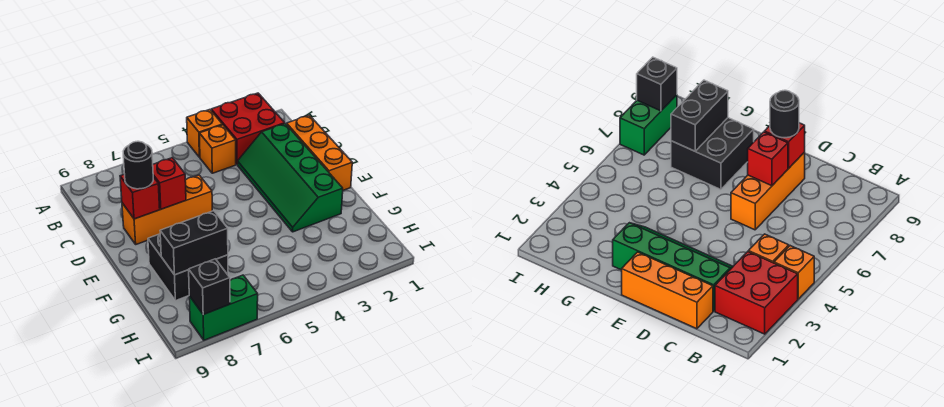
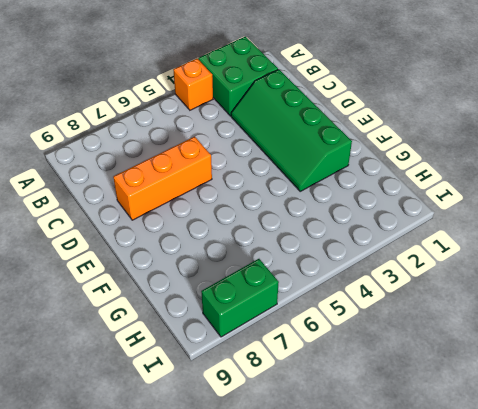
green brick A2:B3 level 1 -> red brick A2:B3 level 1
none -> orange brick B4 level 1
none -> orange brick C1:E1 level 1
none -> black brick F7:G8 level 1

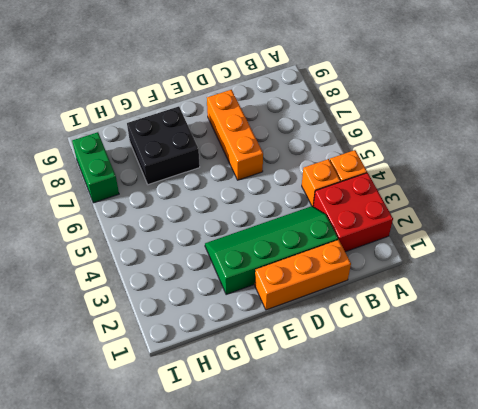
none -> red brick D7 level 2
none -> red brick D8 level 2
none -> black brick G7:G8 level 2

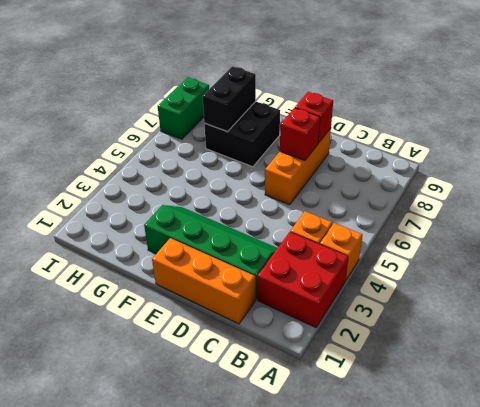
none -> black brick I8 level 2
none -> black round brick D8 level 3

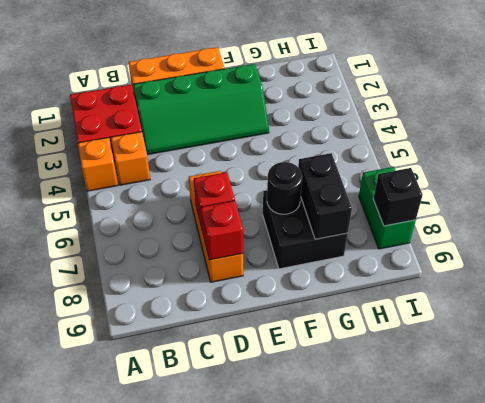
black round brick F7 level 2 -> black round brick D8 level 3

